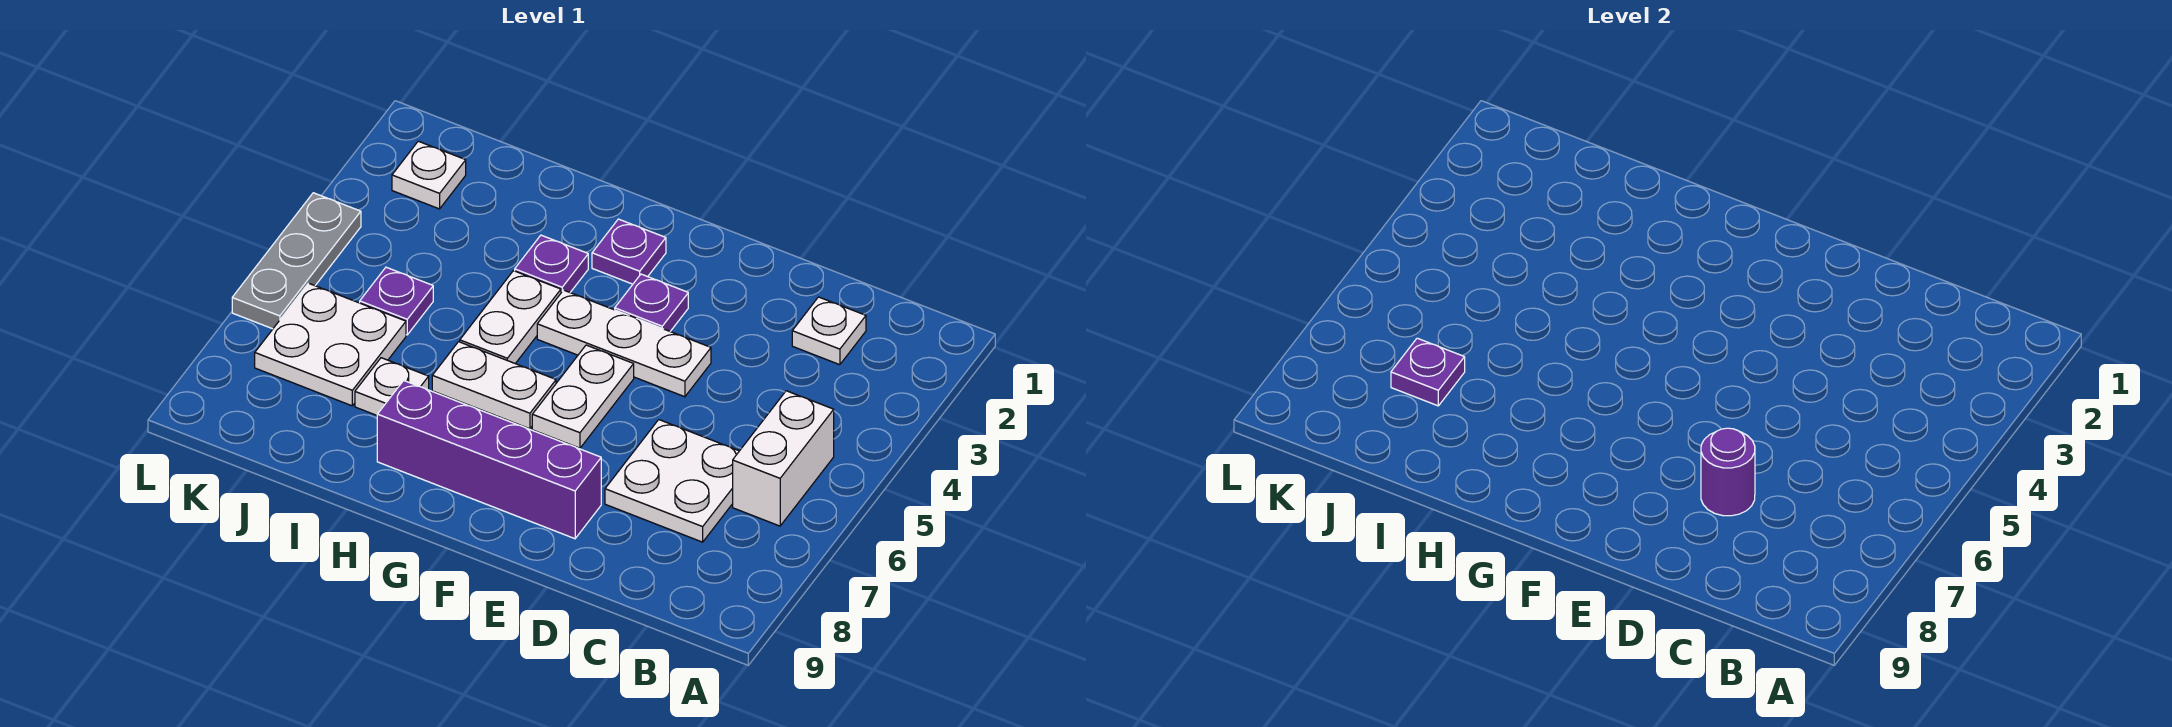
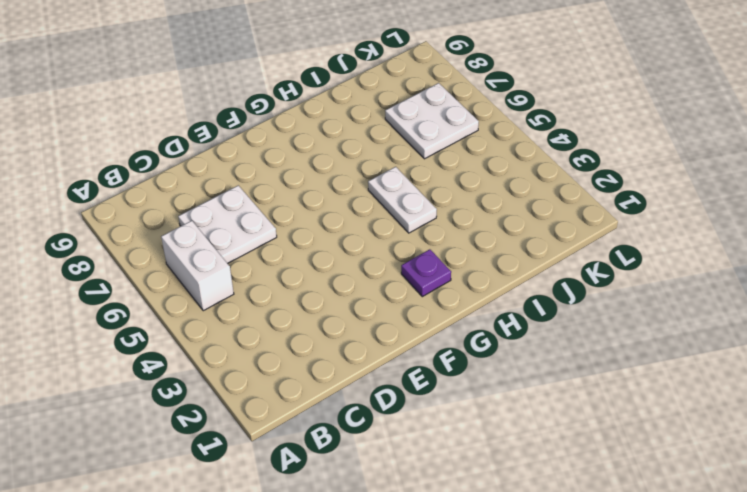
none -> white plate C2 level 1
none -> white plate E4:G4 level 1
none -> purple brick E8:H8 level 1

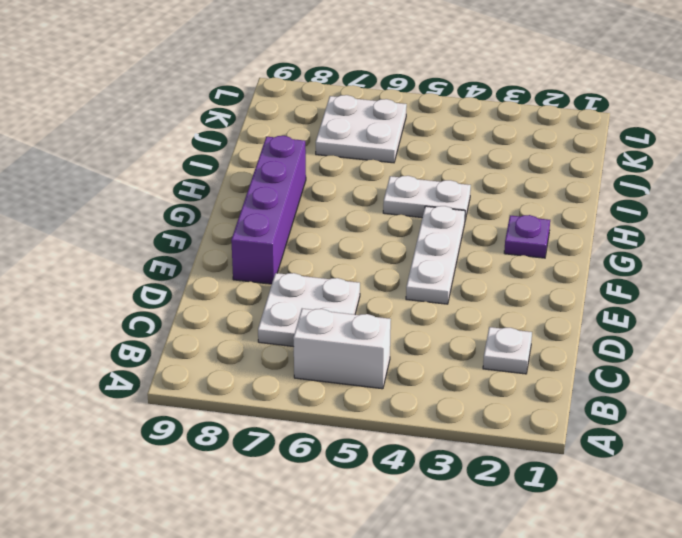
none -> purple plate F3 level 1
none -> white plate F5:F6 level 1
none -> white plate G6:H6 level 1

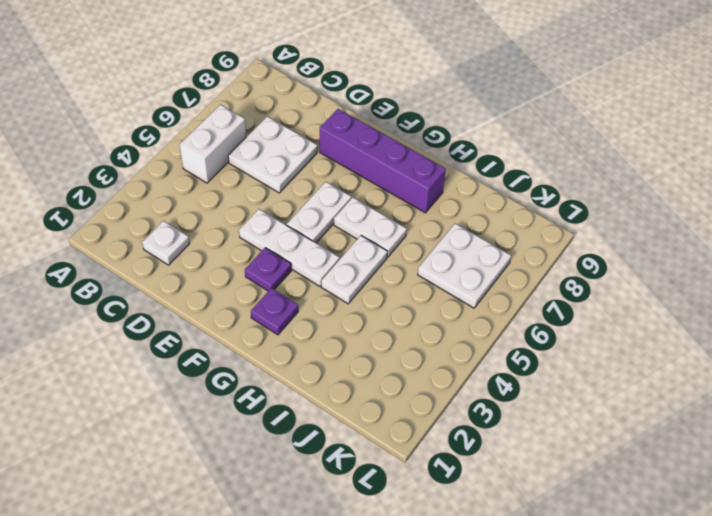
none -> purple plate H3 level 1
none -> white plate I7 level 1
none -> purple plate J5 level 1

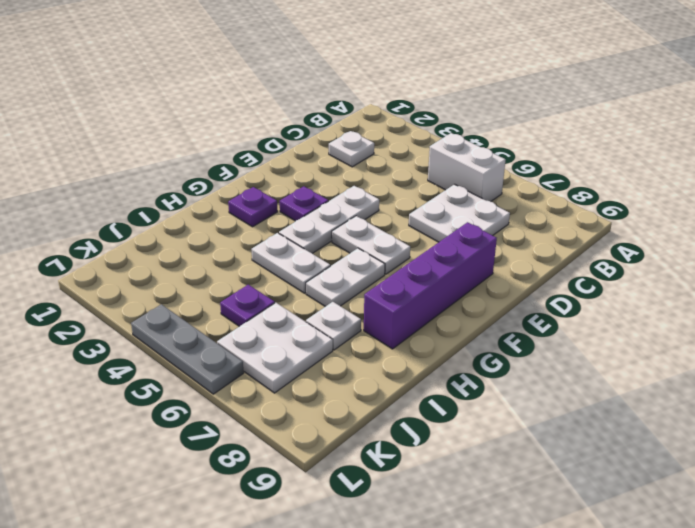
none -> purple plate H3 level 1
none -> white plate K2 level 1
none -> purple round brick D7 level 2

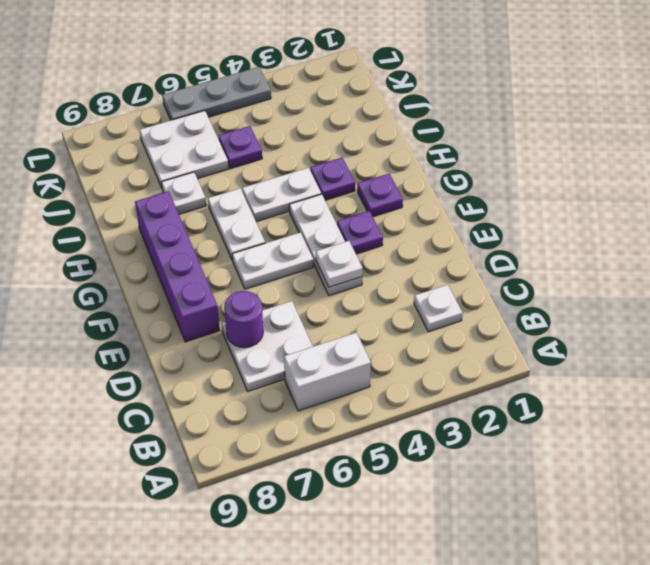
white plate E4 level 2 -> white plate K2 level 1
none -> purple plate J7 level 2

